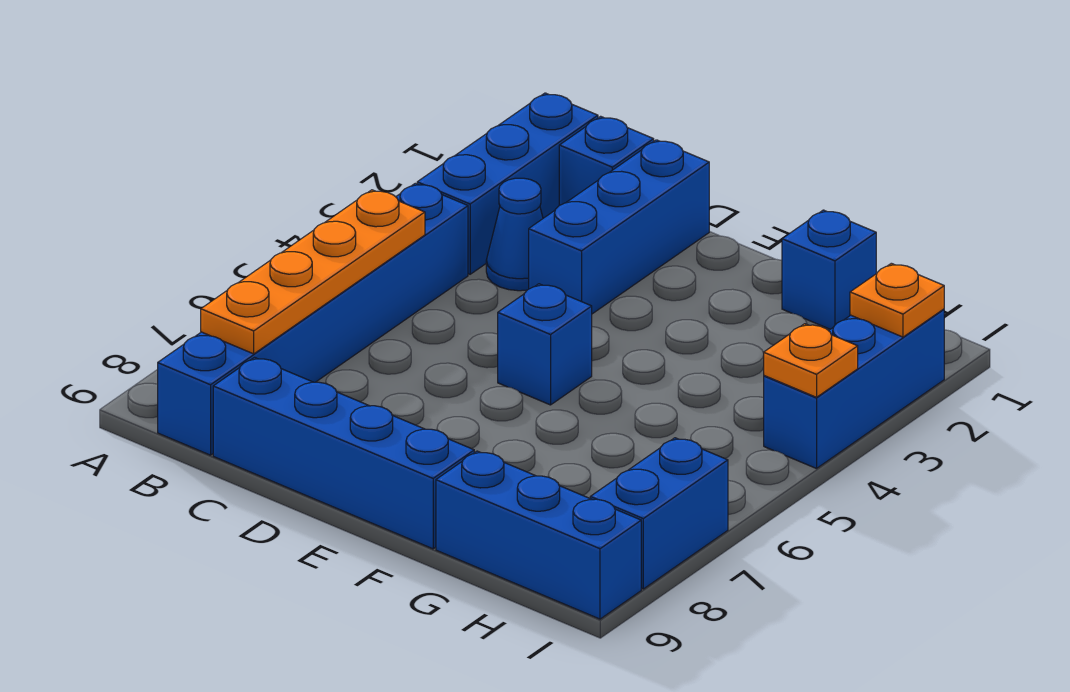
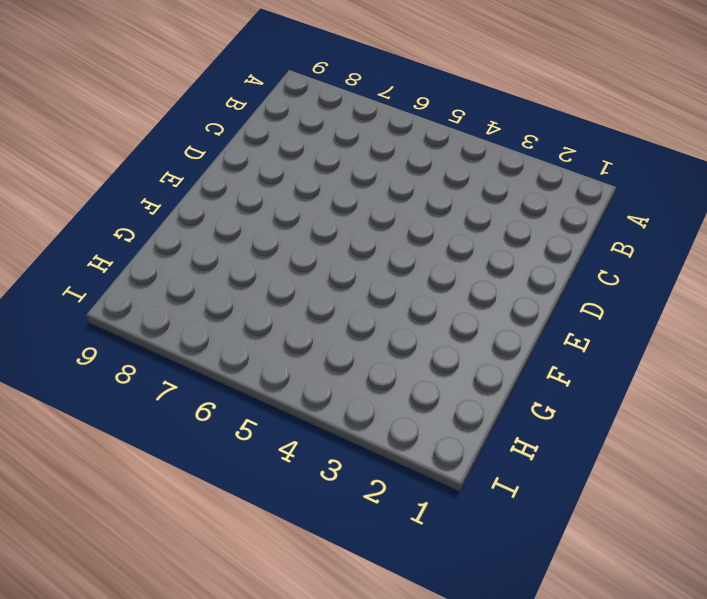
none -> blue brick B1:B3 level 1
none -> blue brick B4:B9 level 1
none -> blue brick C1 level 1

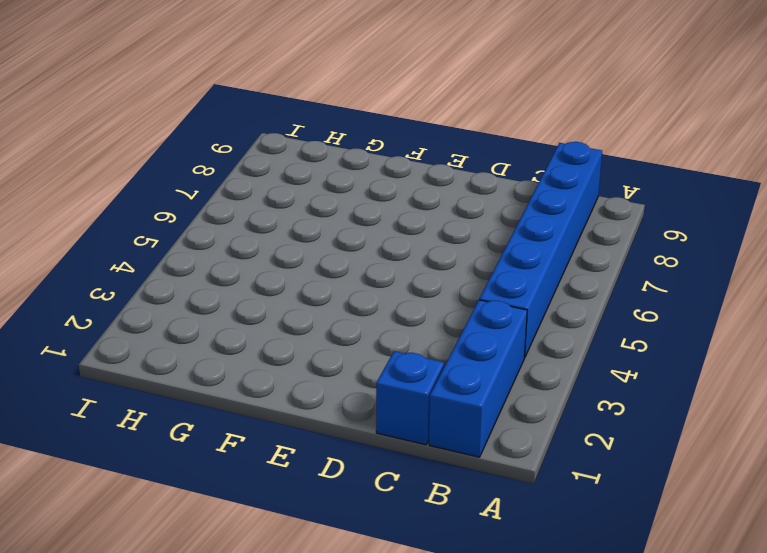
none -> blue cone C3 level 1
none -> blue brick C9:F9 level 1
none -> blue brick D1:D3 level 1

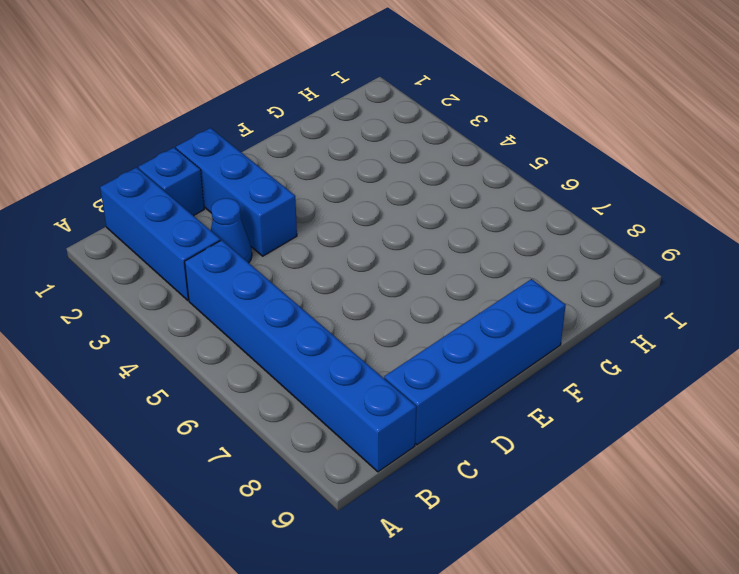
none -> blue brick E5 level 1
none -> blue brick G1 level 1
none -> blue brick G9:I9 level 1

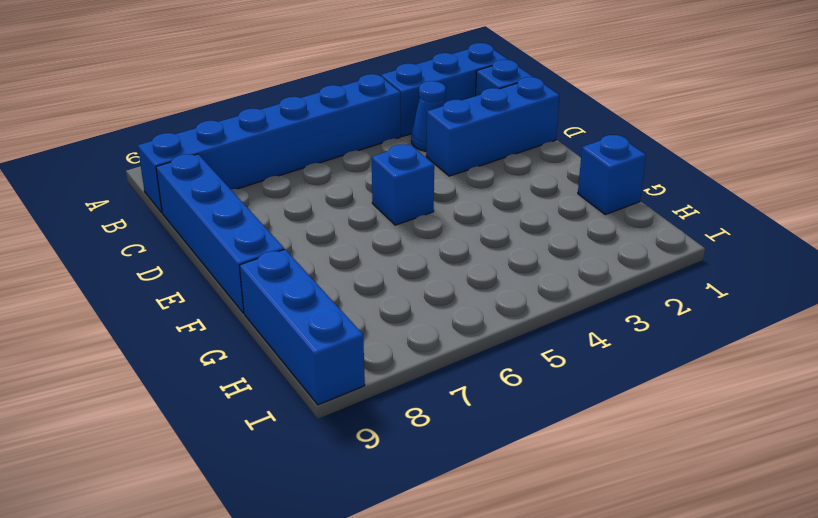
none -> blue brick I2:I4 level 1
none -> blue brick I7:I8 level 1
none -> orange plate B5:B8 level 2

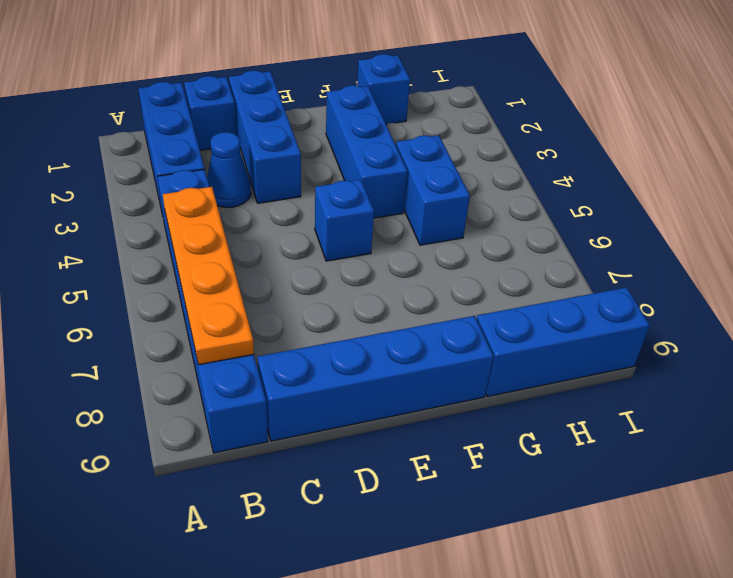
blue brick F2:F4 level 1 -> blue brick I2:I4 level 1
blue brick G4:G5 level 1 -> blue brick I7:I8 level 1
none -> orange plate I2 level 2
none -> orange plate I4 level 2

